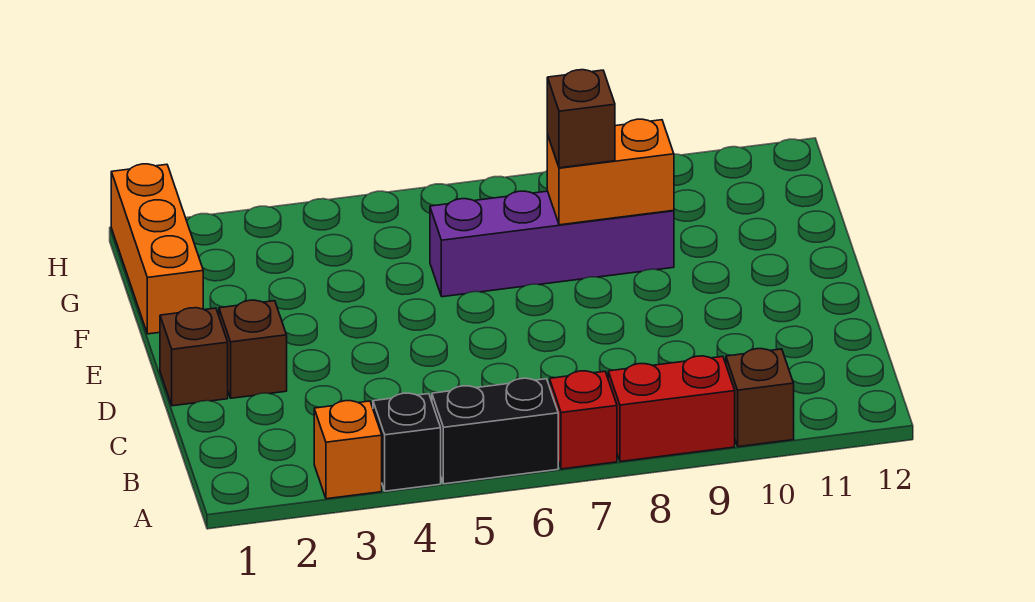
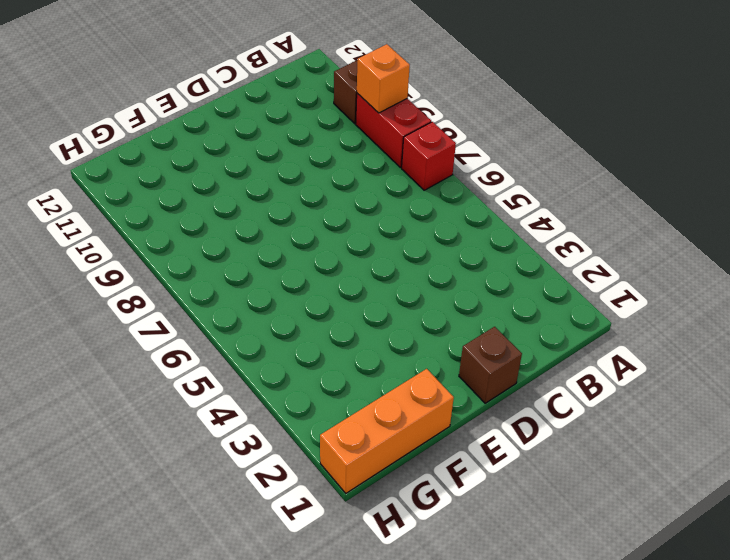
orange brick A9 level 2 -> orange brick A3 level 1
none -> black brick A4 level 1
none -> black brick A5:A6 level 1
none -> brown brick D2 level 1

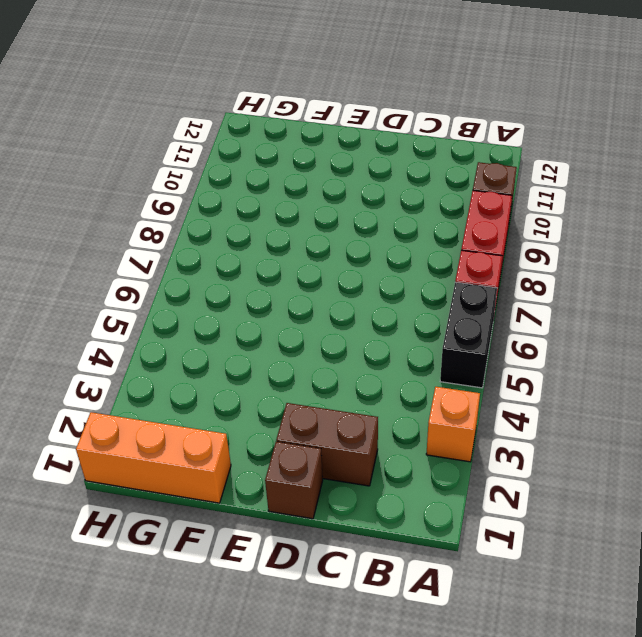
brown brick C2:D2 level 1 -> brown brick D2 level 1
none -> black brick A4 level 1
none -> purple brick F6:F9 level 1
none -> orange brick F8:F9 level 2

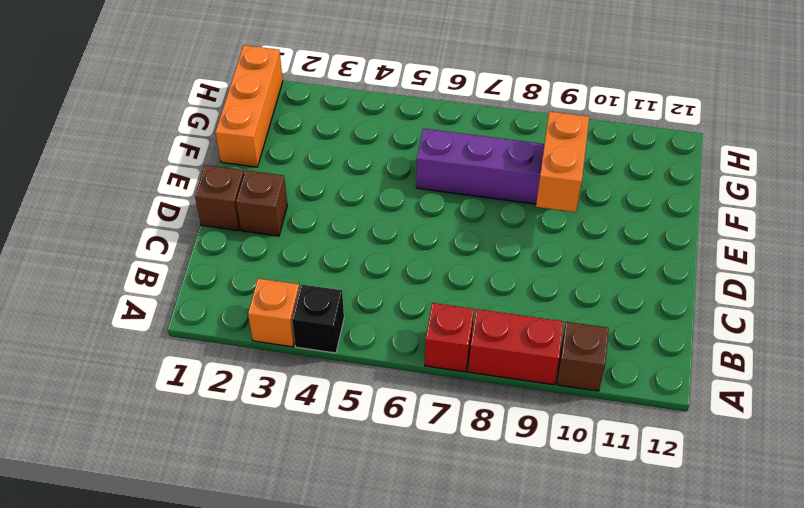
orange brick E9:F9 level 2 -> orange brick F8:F9 level 2
none -> black brick A5:A6 level 1
none -> brown brick F8 level 3

